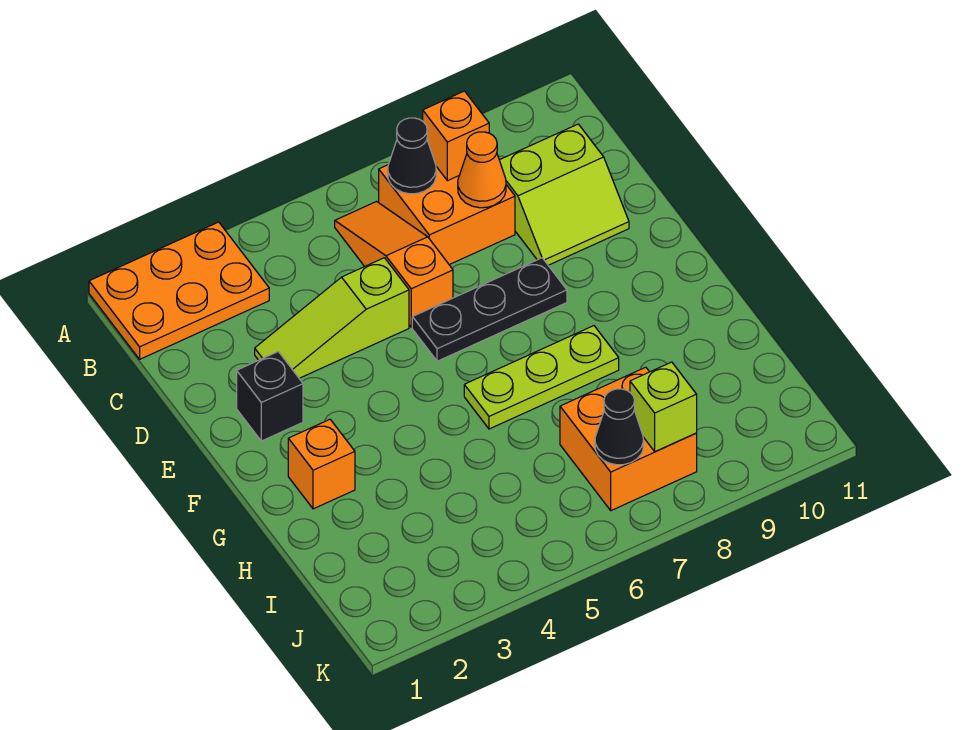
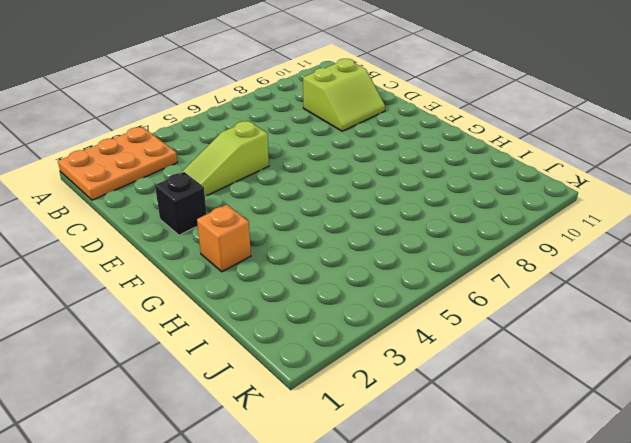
none -> orange slope B6:D6 level 1 top D
none -> orange brick B7:C8 level 1
none -> black plate E6:E8 level 1

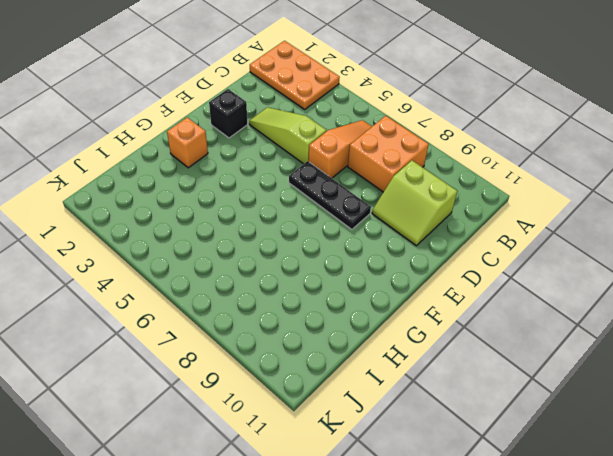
none -> lime plate G6:G8 level 1
none -> orange brick I7:J8 level 1
none -> black cone B7 level 2

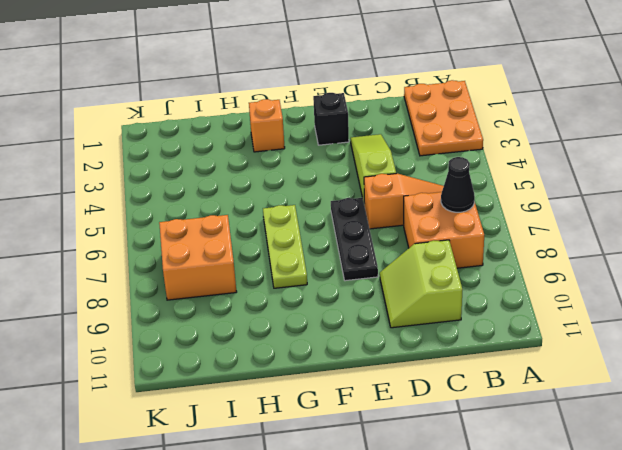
none -> orange brick B8 level 2
none -> orange cone C8 level 2
none -> black cone J7 level 2

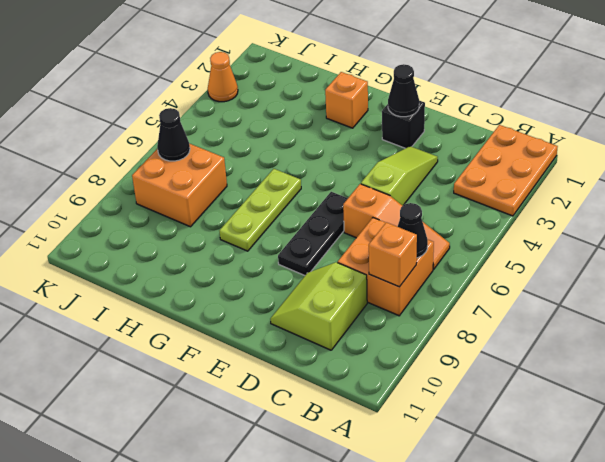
black cone E2 level 2 -> none
orange cone K3 level 1 -> orange cone C8 level 2
none -> lime brick J8 level 2

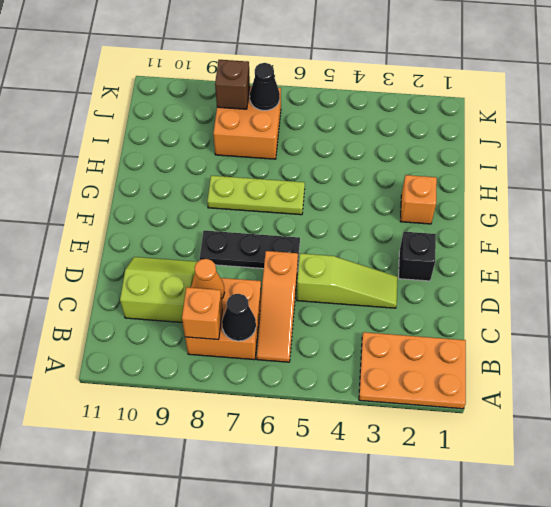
brown brick J8 level 2 -> lime brick J8 level 2

